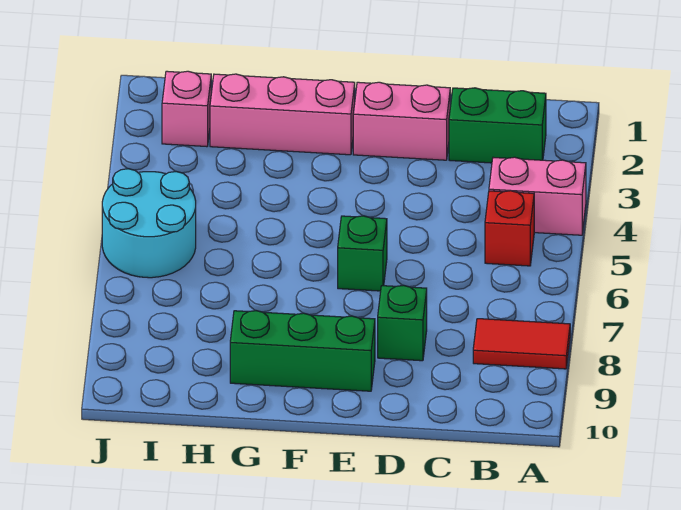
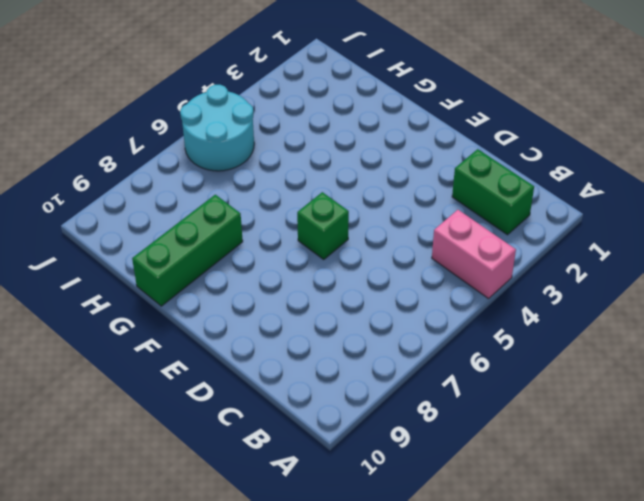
green brick G8:G10 level 1 -> green brick E9:G9 level 1
none -> red tile A8:B8 level 1
none -> red brick B5 level 1

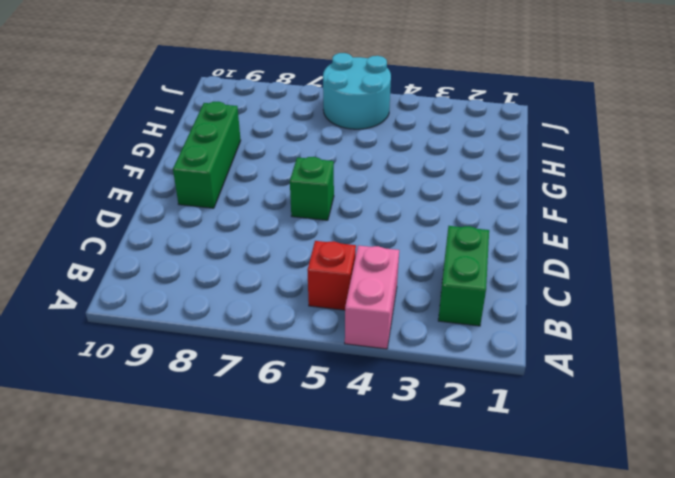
none -> red tile A8:B8 level 1
none -> pink brick D2:E2 level 1

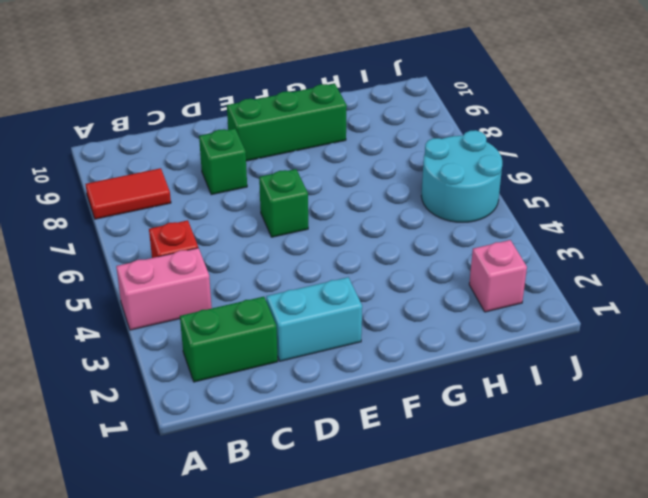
cyan brick D2:E2 level 1 -> pink brick D2:E2 level 1
none -> pink brick F2:H2 level 1

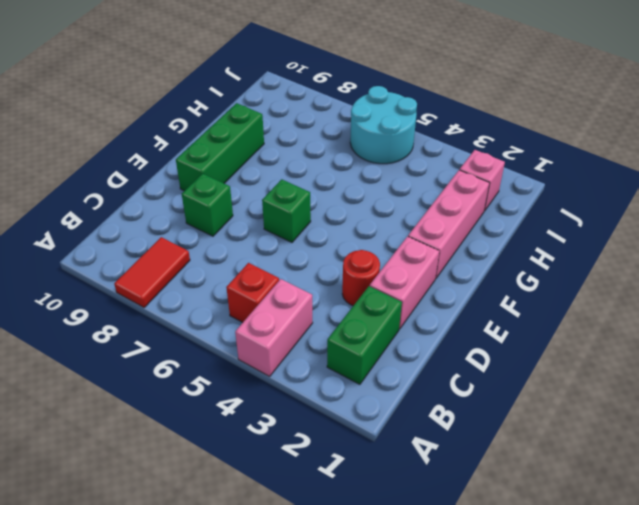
red round brick D3 level 1 -> none

